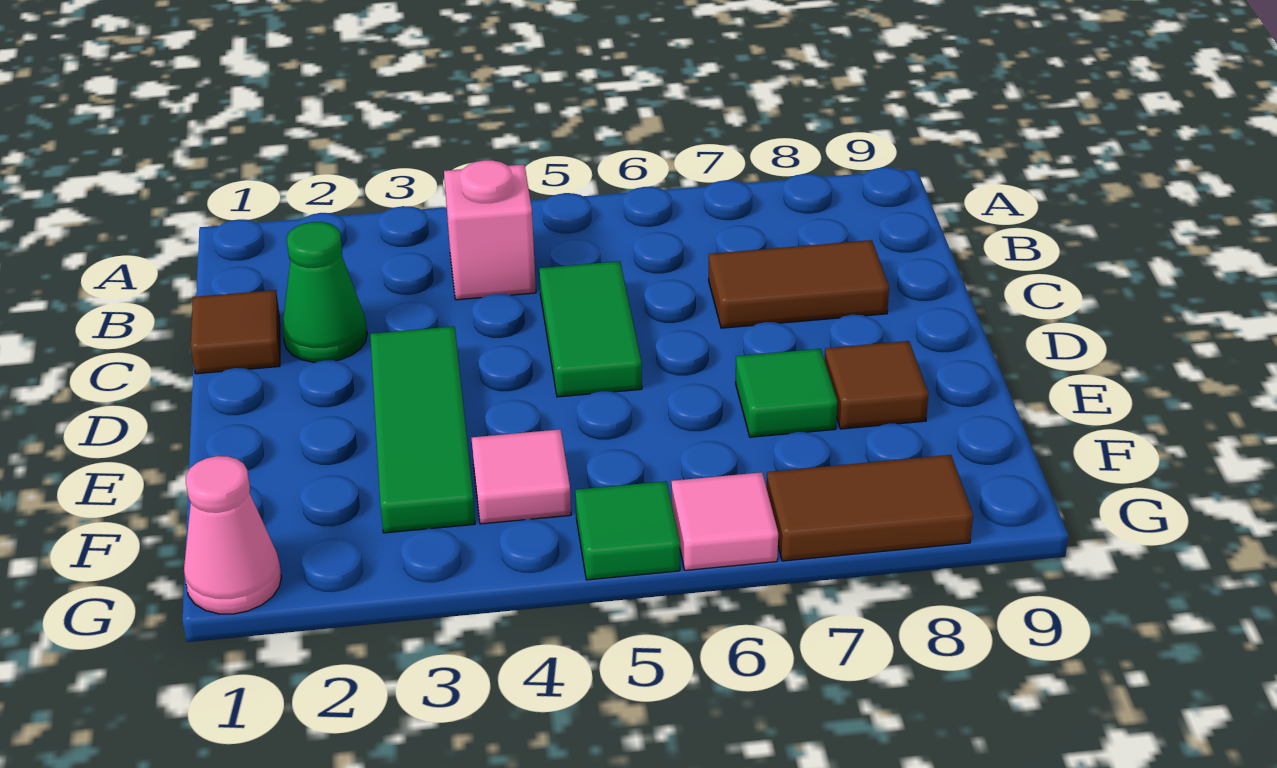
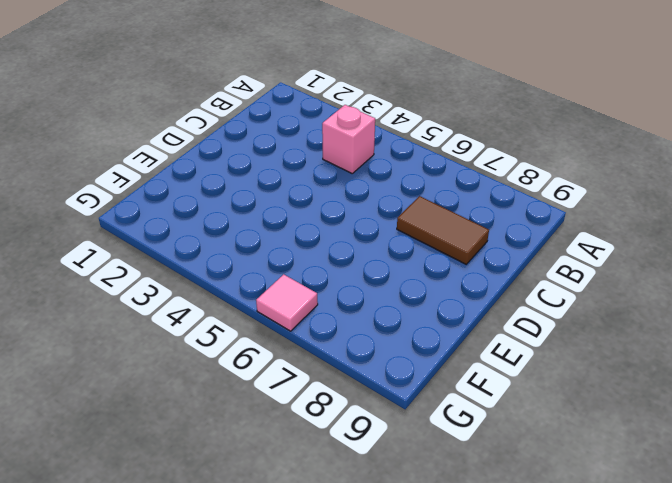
none -> brown tile C1 level 1
none -> green cone C2 level 1
none -> green tile C5:D5 level 1

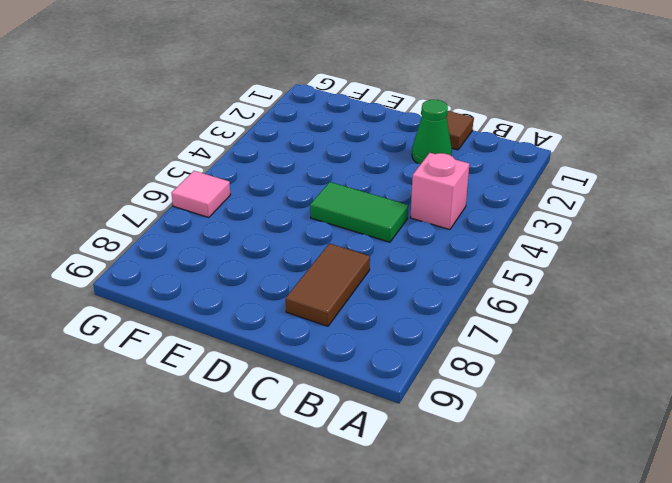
none -> green tile D3:F3 level 1
none -> green tile E7 level 1
none -> brown tile E8 level 1

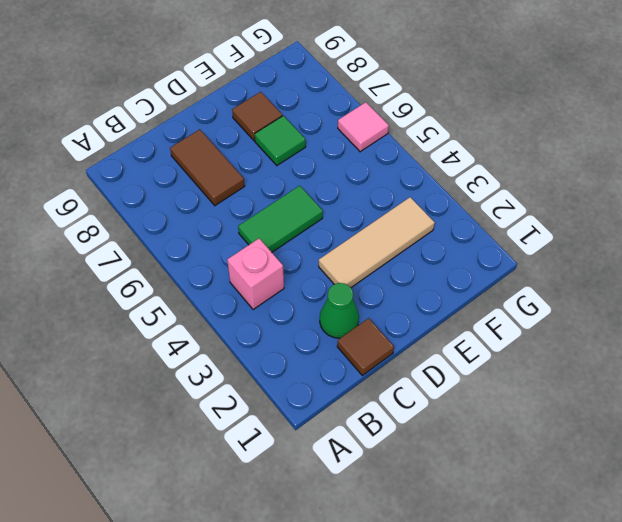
tan tile D3:F3 level 1 -> green tile D3:F3 level 1
none -> pink tile F4 level 1
none -> pink cone G1 level 1
none -> green tile G5 level 1

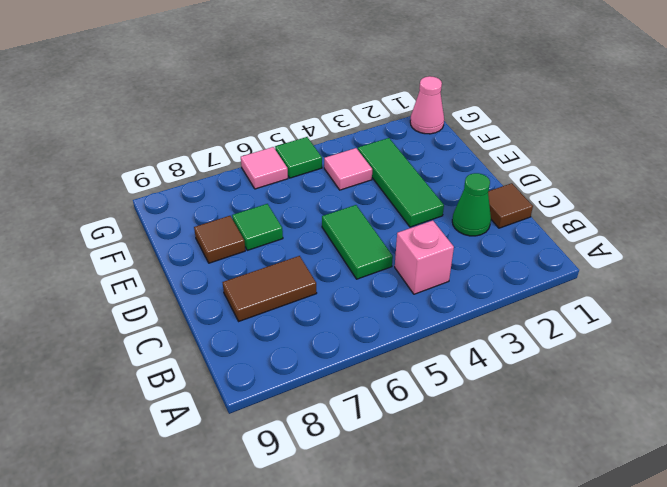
none -> brown tile G7:G8 level 1

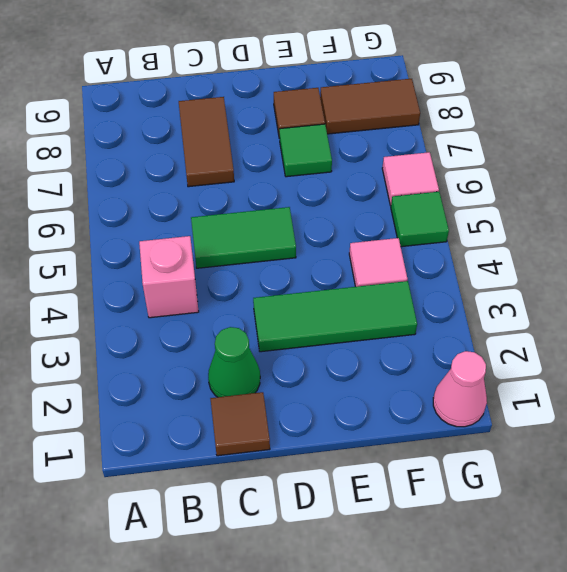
brown tile F8:G8 level 1 -> brown tile G7:G8 level 1

